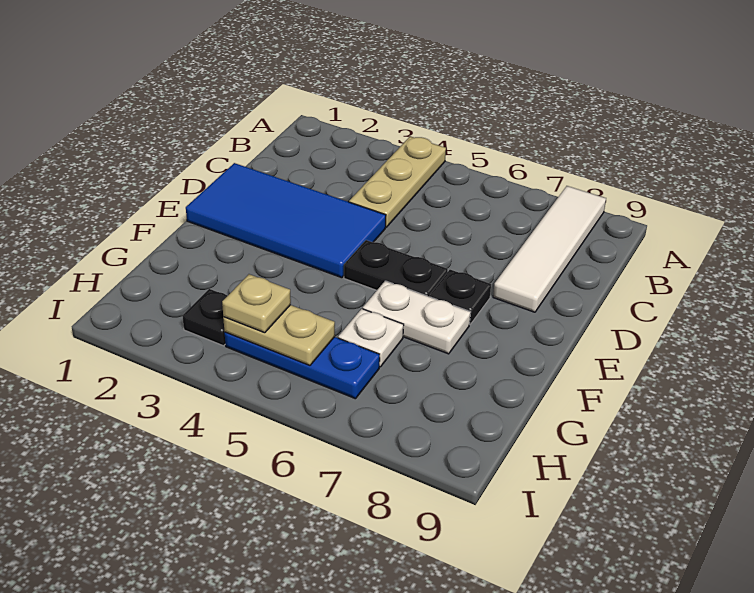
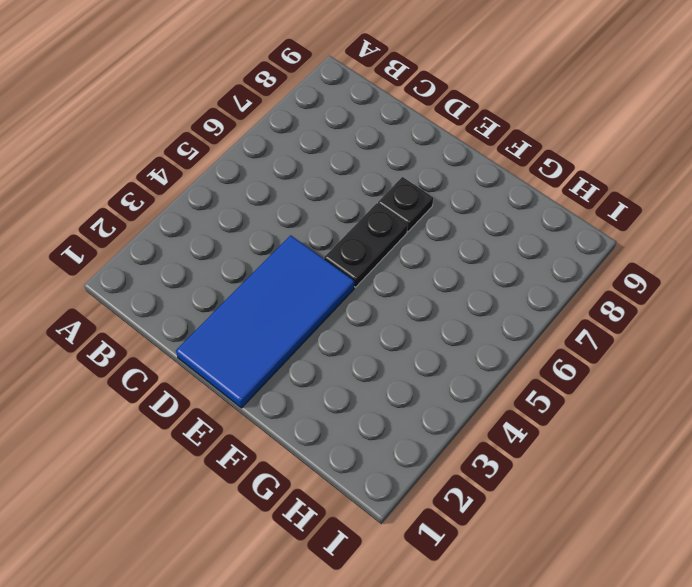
none -> tan plate A4:C4 level 1
none -> white tile A8:D8 level 1

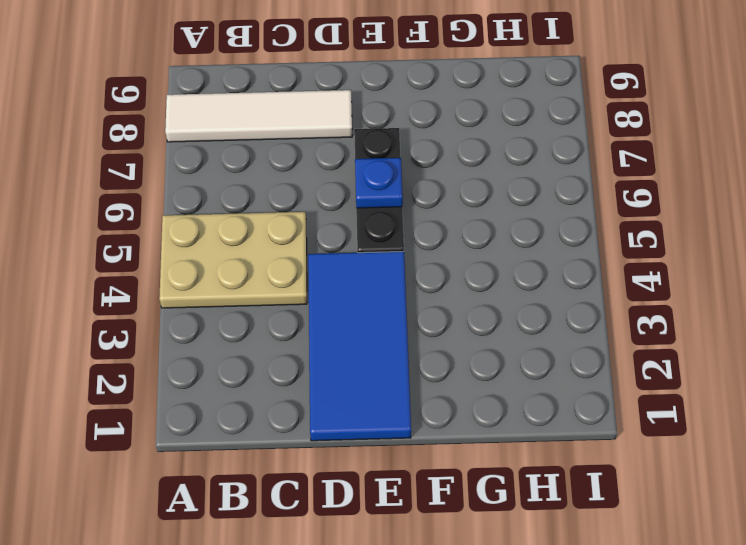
tan plate A4:C5 level 1 -> tan plate A4:C4 level 1
blue plate E6 level 2 -> none
none -> white plate F6:F7 level 1
none -> white plate G6 level 1

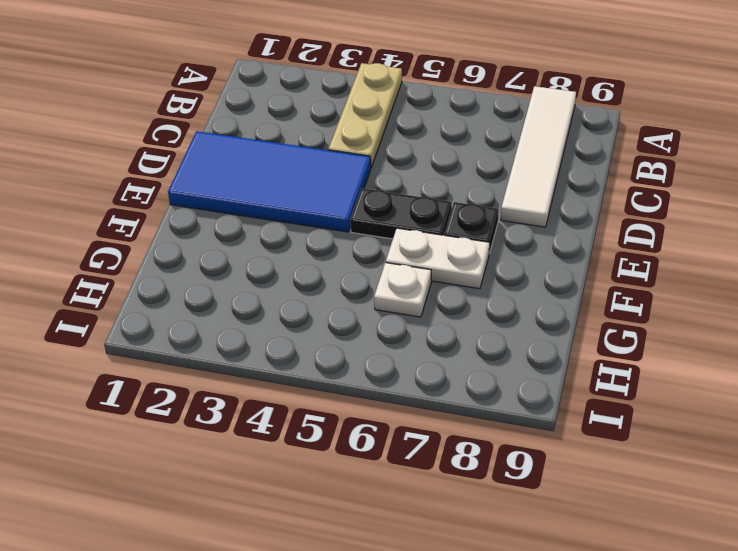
none -> black plate H3 level 1
none -> blue plate H4:H6 level 1

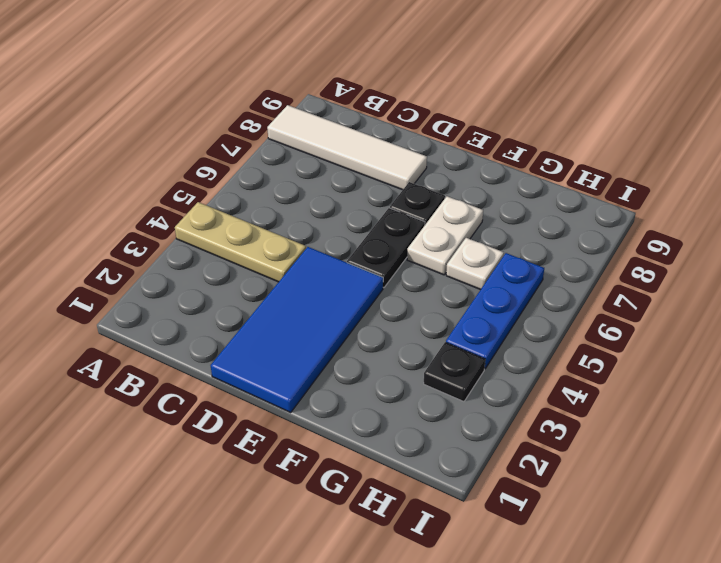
none -> tan plate H4:H5 level 2
none -> tan plate H4 level 3

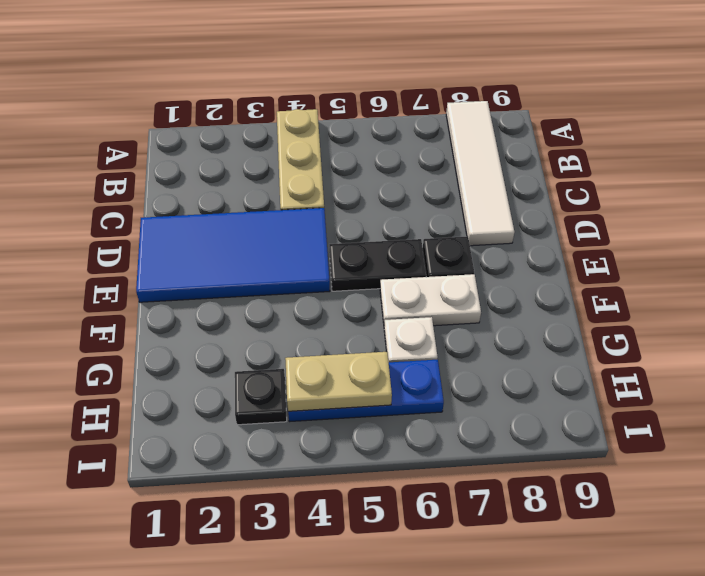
none -> tan plate H4 level 3

